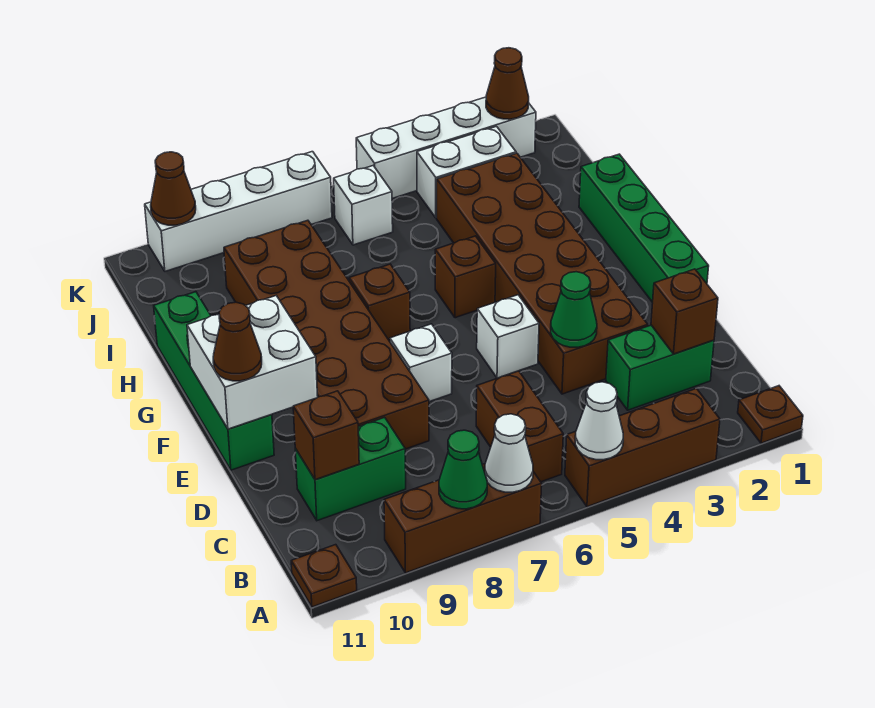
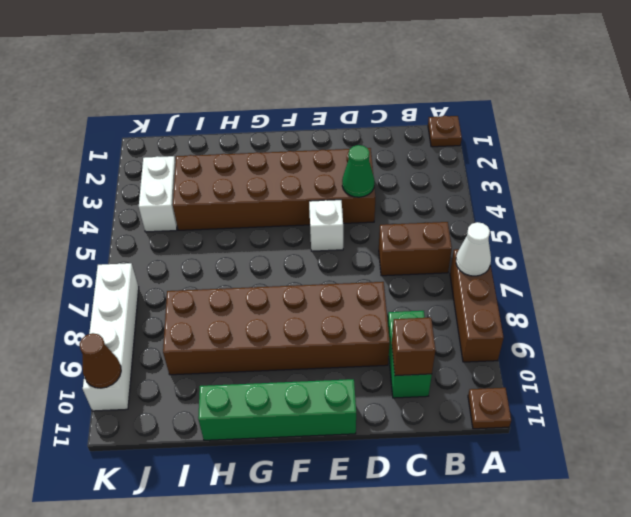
none -> brown brick A3:A5 level 1
none -> green brick C2:C3 level 1
none -> green brick E1:H1 level 1

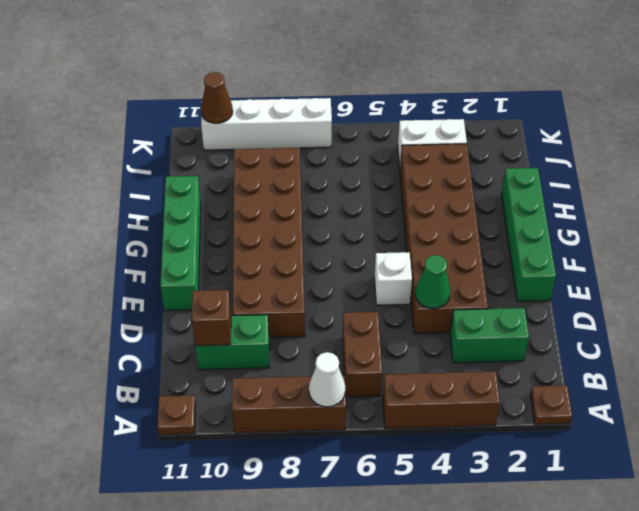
none -> white brick E7 level 1
none -> brown brick G5 level 1
none -> brown brick G7 level 1

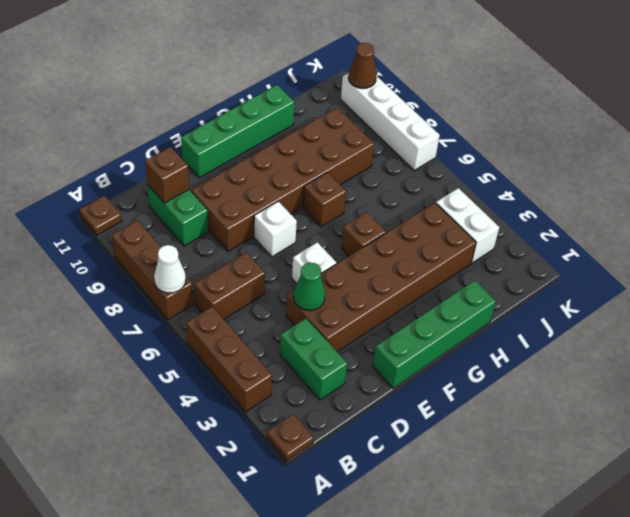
none -> white brick J6 level 1
none -> white brick K2:K5 level 1
none -> white cone A5 level 2

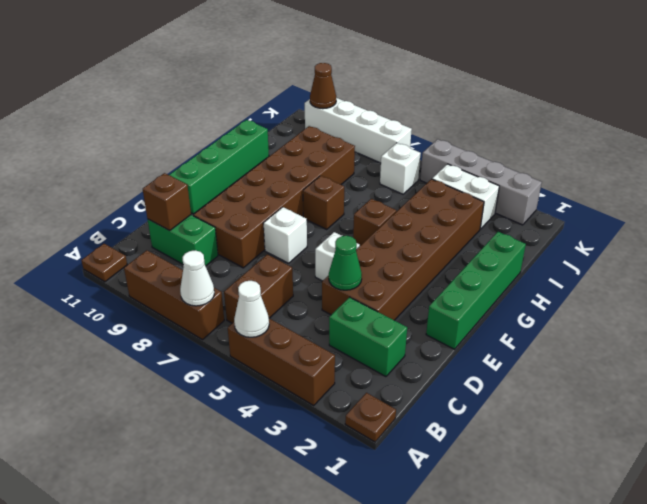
grey brick K2:K5 level 1 -> white brick K2:K5 level 1
none -> green cone A8 level 2
none -> brown brick C2 level 2
none -> white brick E10:F11 level 2

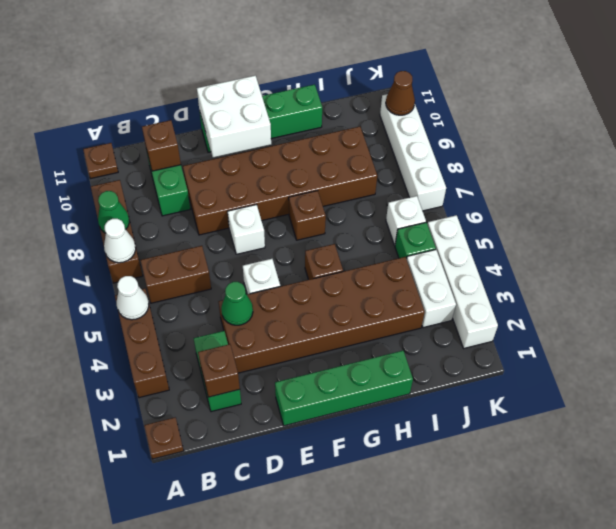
green brick J5 level 1 -> none
none -> brown cone K2 level 2
none -> brown cone E11 level 3

